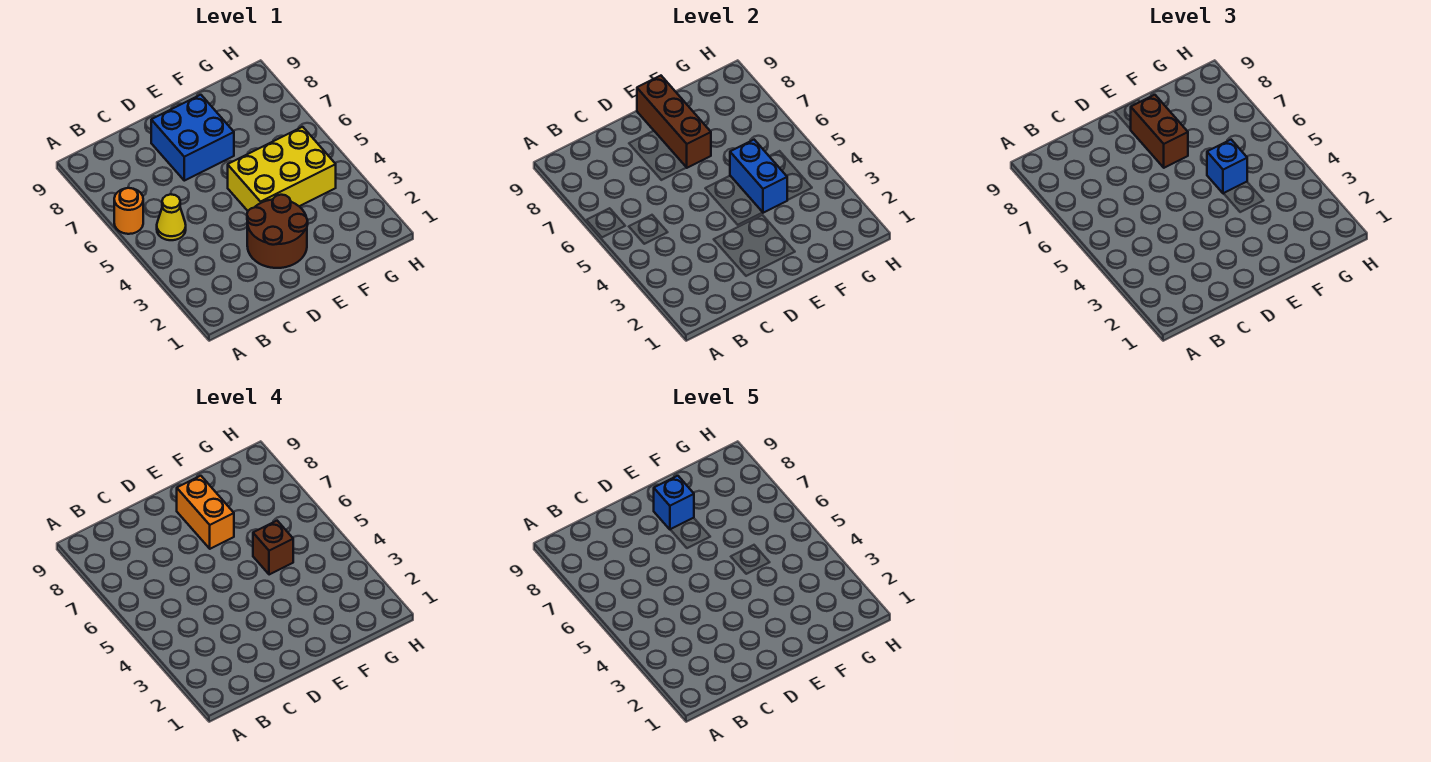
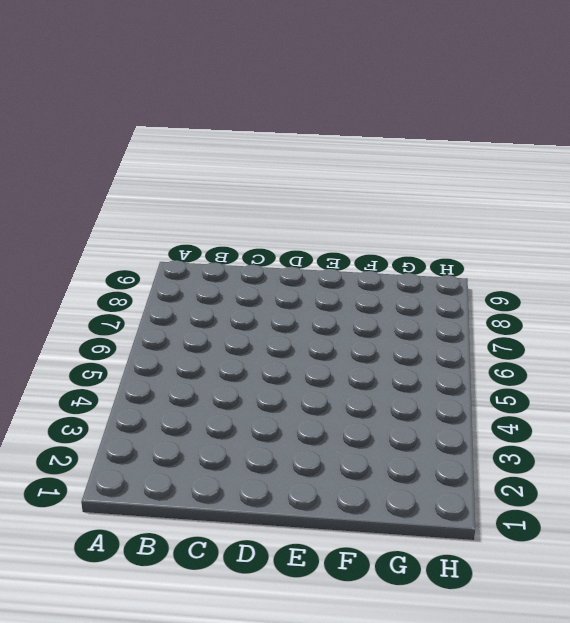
none -> orange round brick A6 level 1
none -> yellow cone B5 level 1
none -> brown round brick D2:E3 level 1

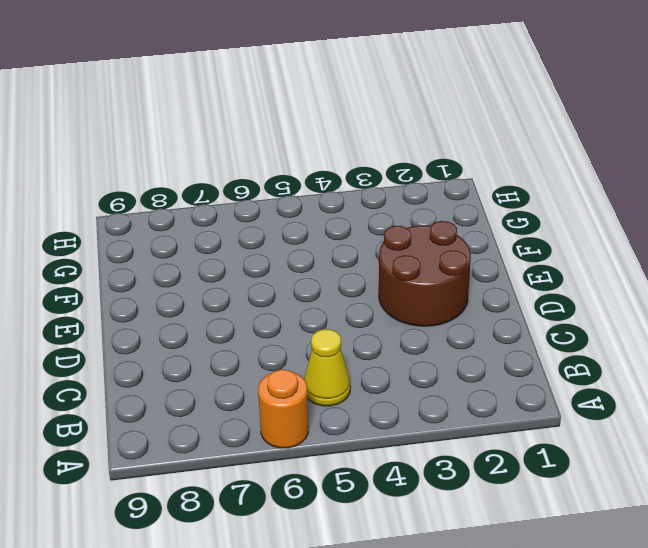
none -> blue brick D7:E8 level 1
none -> yellow brick E4:G5 level 1
none -> brown brick E7:E9 level 2

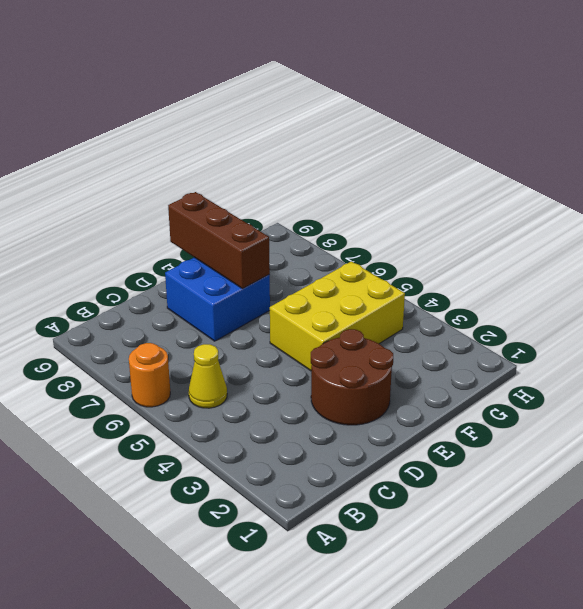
none -> blue brick F4:F5 level 2
none -> brown brick E7:E8 level 3
none -> blue brick F5 level 3

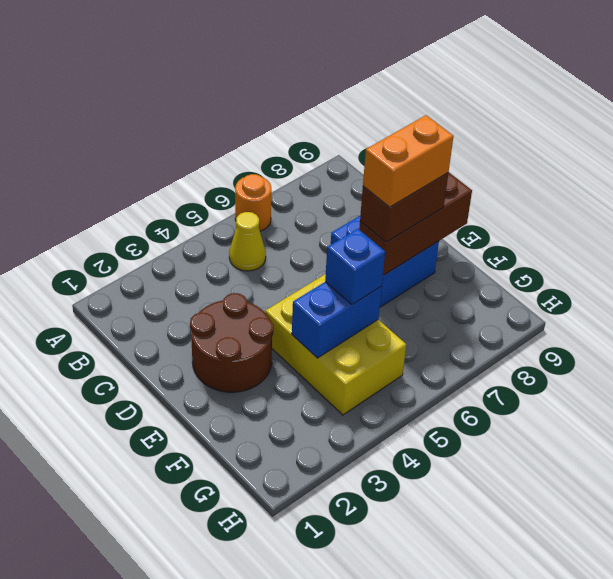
none -> brown brick F5 level 4
none -> blue brick E8 level 5

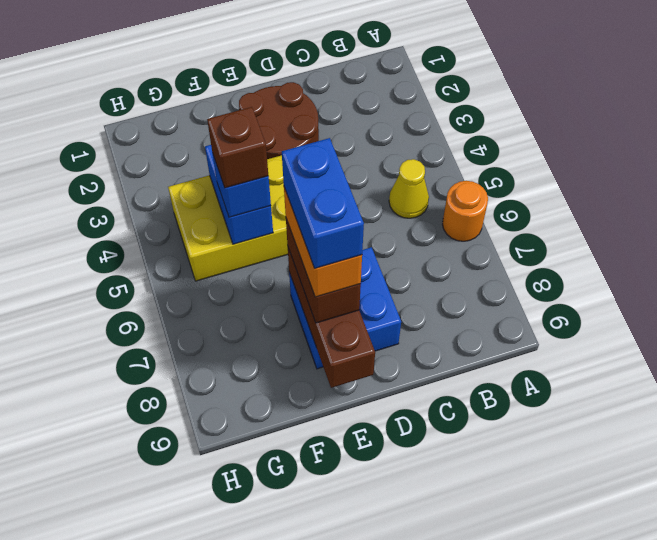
blue brick E7:E8 level 5 -> blue brick E8 level 5

